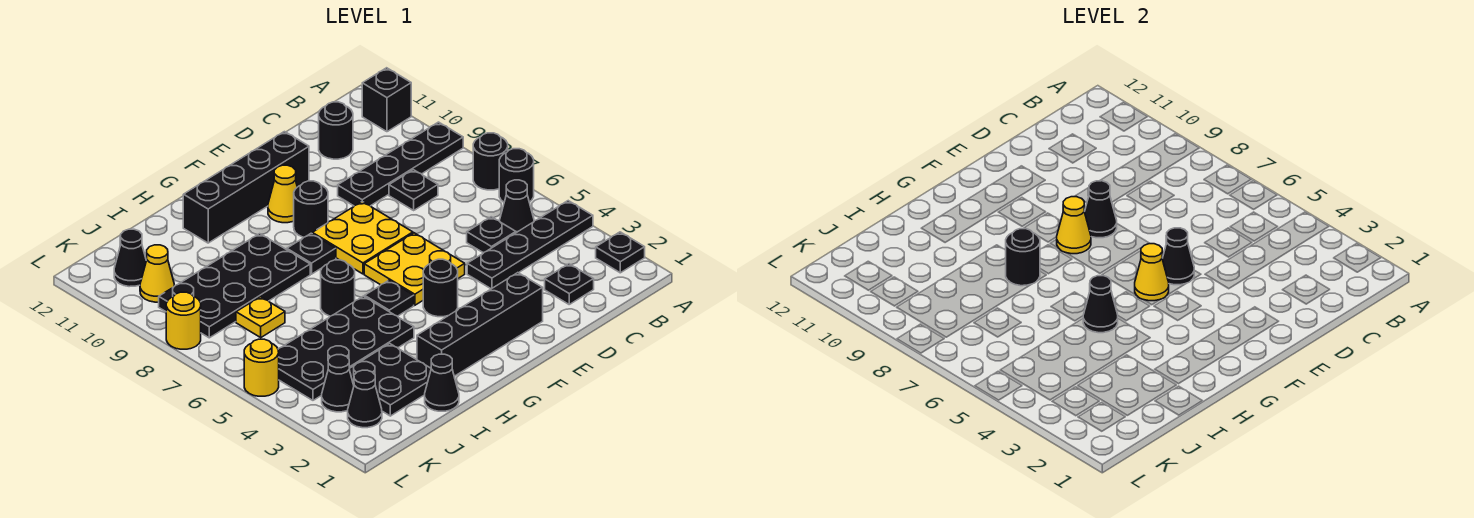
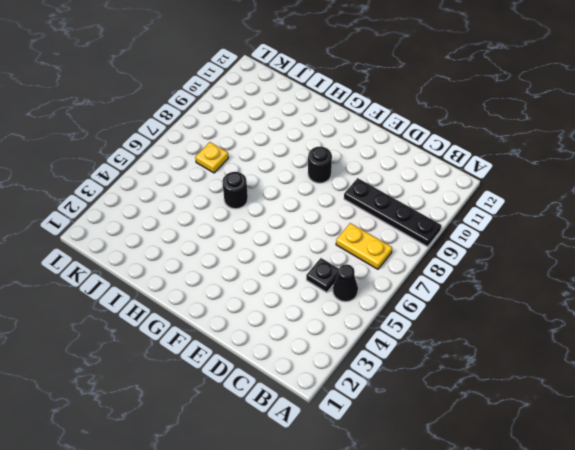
yellow plate B7:C7 level 1 -> none
none -> black plate A2 level 1
none -> black plate A4:D4 level 1
none -> black round brick A6 level 1
none -> black round brick A7 level 1

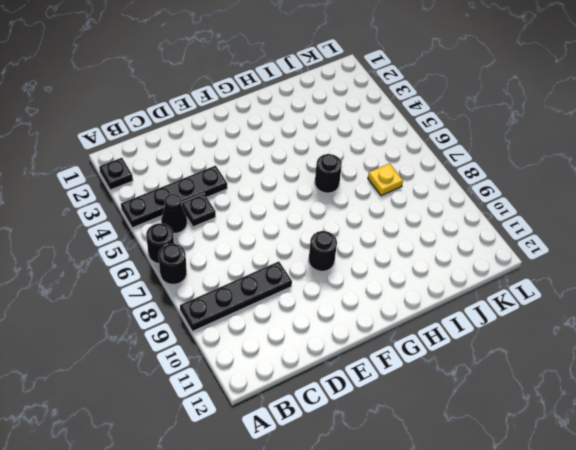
none -> black brick A11 level 1
none -> black plate C2 level 1
none -> black plate C8 level 1
none -> black round brick C11 level 1

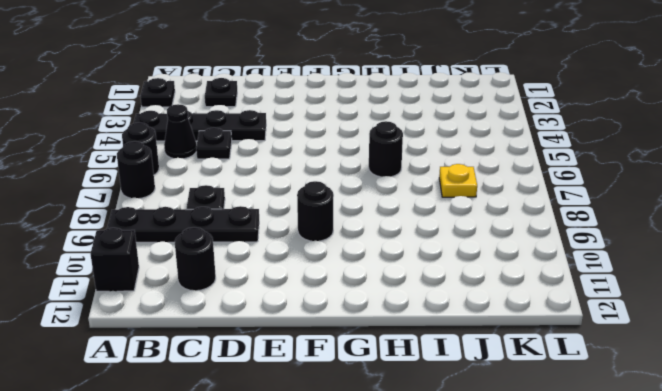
none -> black brick E2:H2 level 1
none -> yellow plate E5:F6 level 1
none -> yellow plate E7:F8 level 1
none -> black brick E11:H11 level 1

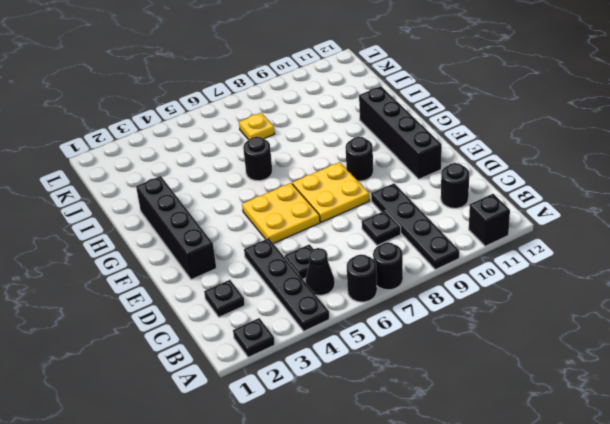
none -> black round brick F4 level 1
none -> yellow cone F10 level 1
none -> black plate G5 level 1
none -> black plate G8 level 1

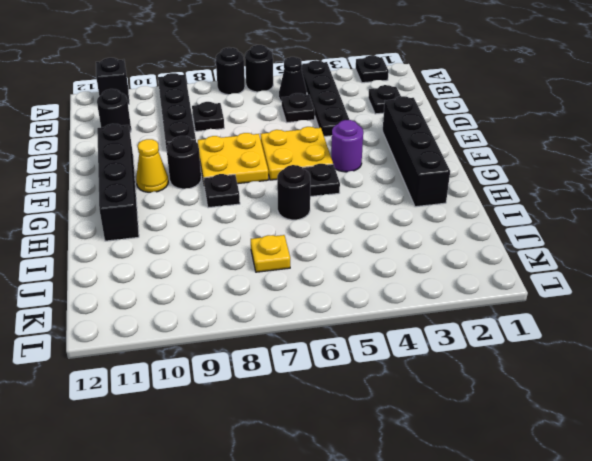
purple round brick F4 level 1 -> black round brick F4 level 1
none -> black plate H4:K5 level 1
none -> black plate H8:K9 level 1
none -> black cone I1 level 1
none -> black plate I2:J3 level 1

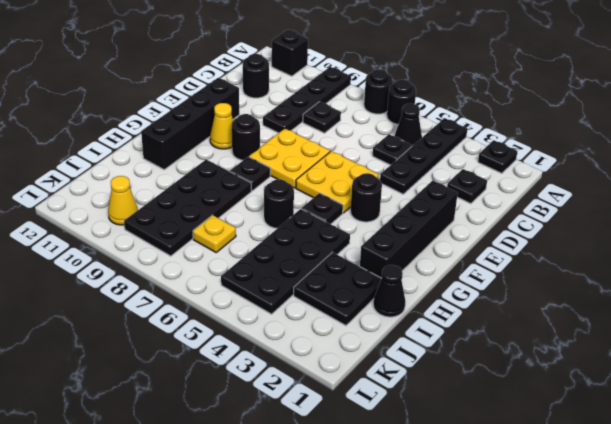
none -> black cone K2 level 1
none -> black cone K3 level 1
none -> black cone K11 level 1
none -> yellow round brick L5 level 1

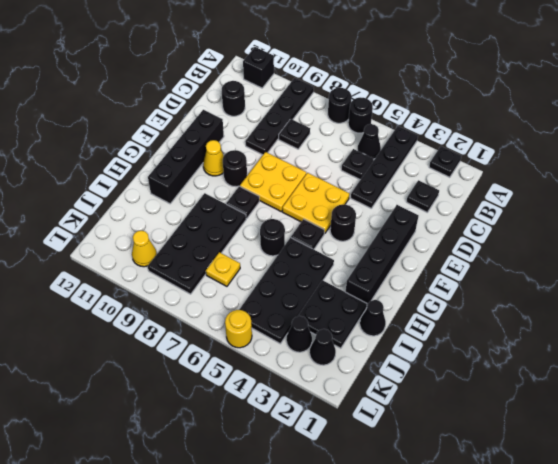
none -> black cone K11 level 1
none -> yellow round brick L8 level 1
none -> black cone E5 level 2
none -> black cone E8 level 2

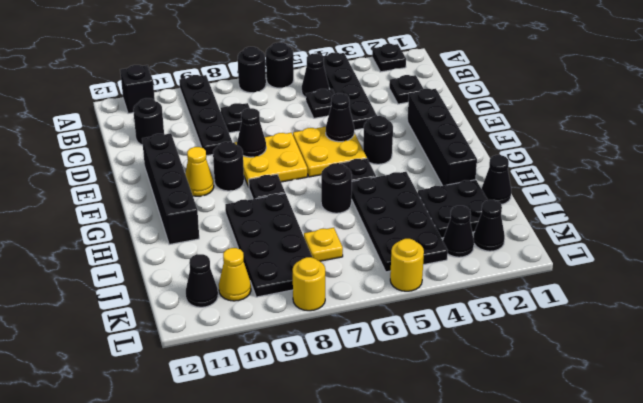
none -> yellow cone F5 level 2
none -> yellow cone F8 level 2
none -> black cone H5 level 2
none -> black round brick H8 level 2

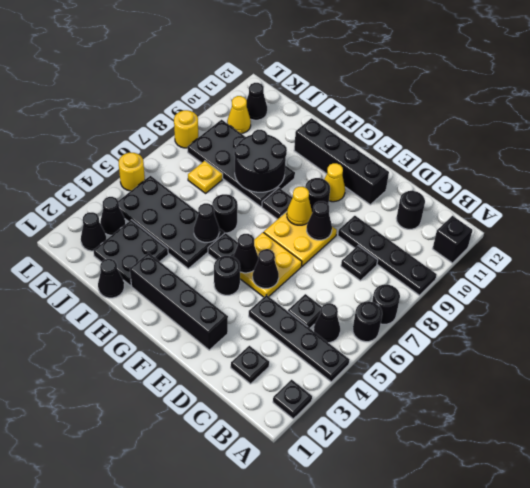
black cone F5 level 2 -> yellow cone F5 level 2
black round brick H8:I9 level 2 -> black round brick H8 level 2

